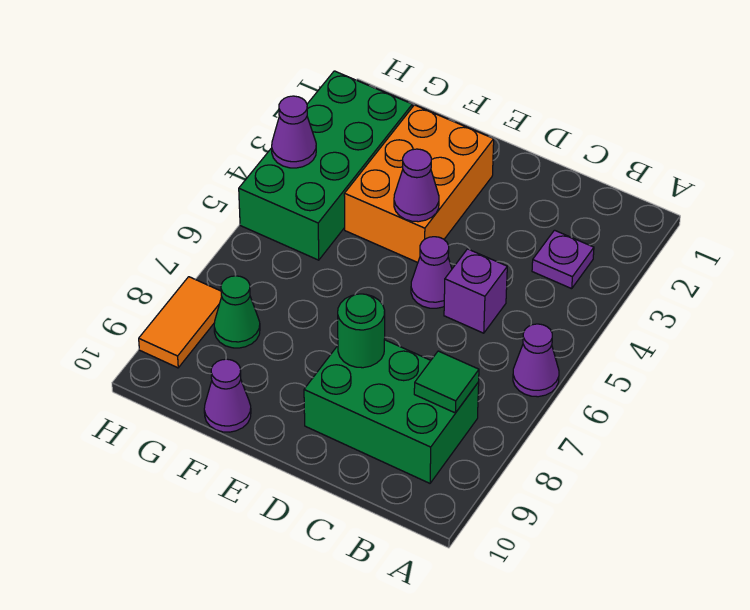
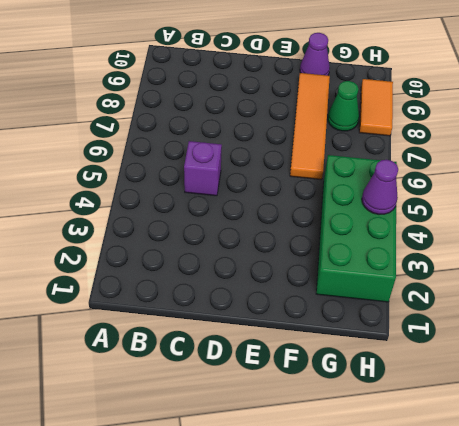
orange tile F6:F9 level 1 -> none
none -> purple cone A6 level 1
none -> purple plate B3 level 1
none -> green brick B8:D9 level 1

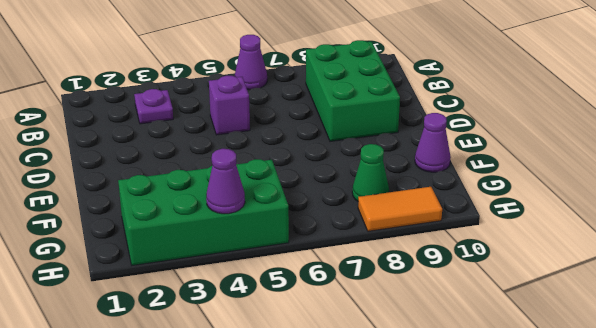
none -> purple cone D5 level 1
none -> orange brick E2:F4 level 1
none -> green tile B8 level 2

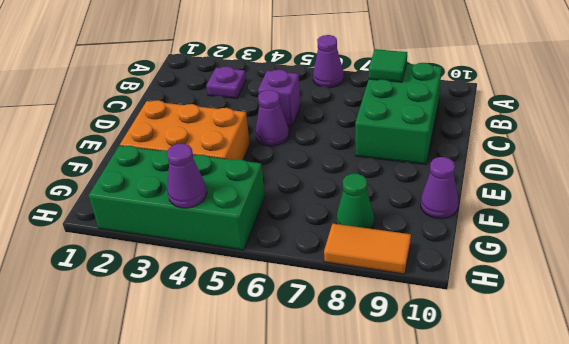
none -> green round brick D8 level 2
none -> purple cone E4 level 2

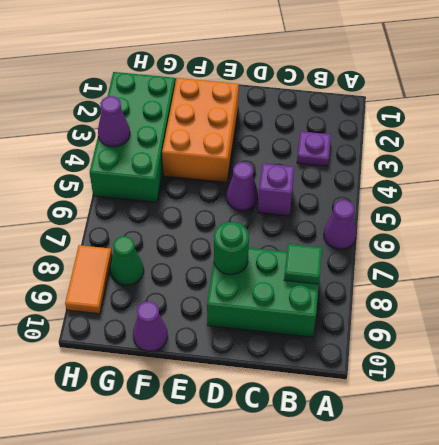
none -> purple cone E4 level 2

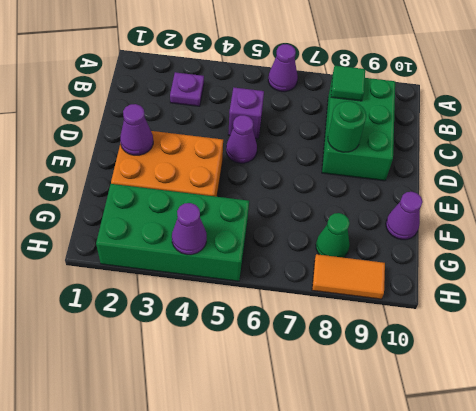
purple cone E2 level 2 -> purple cone E4 level 2

